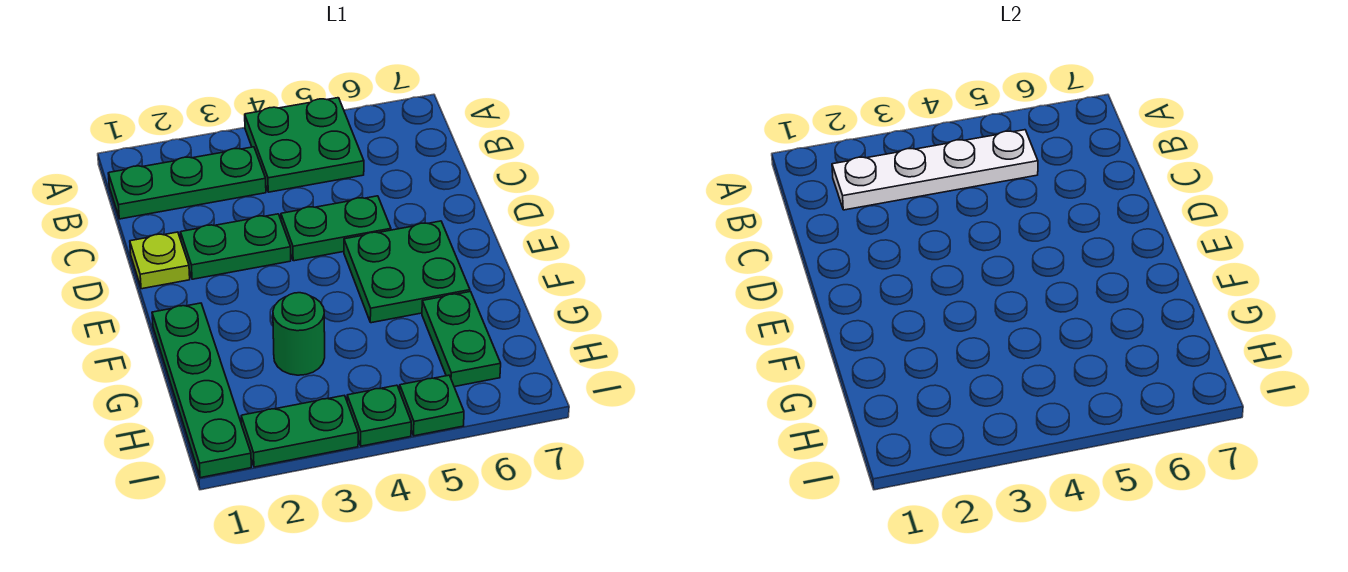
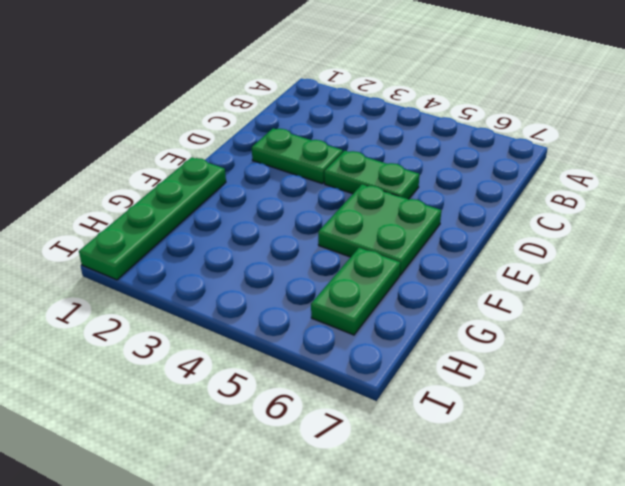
none -> green plate A4:B5 level 1
none -> green plate B1:B3 level 1
none -> lime plate D1 level 1

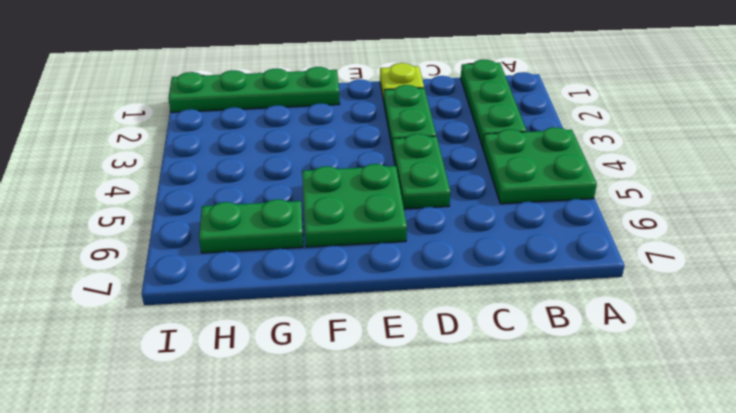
none -> green round brick G3 level 1
none -> green plate I2:I3 level 1
none -> green plate I4 level 1

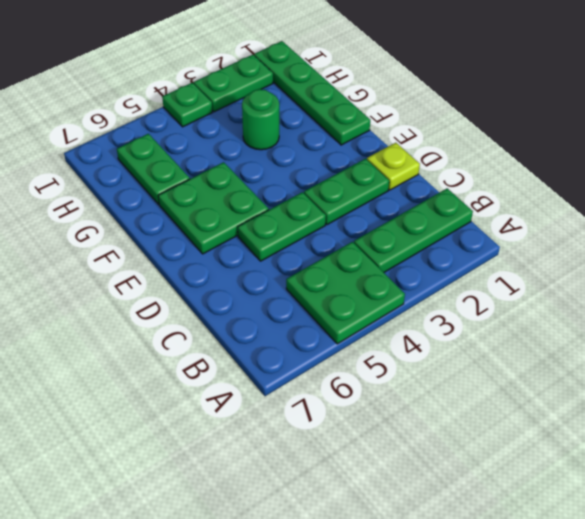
none -> green plate I5 level 1
none -> white plate B2:B5 level 2

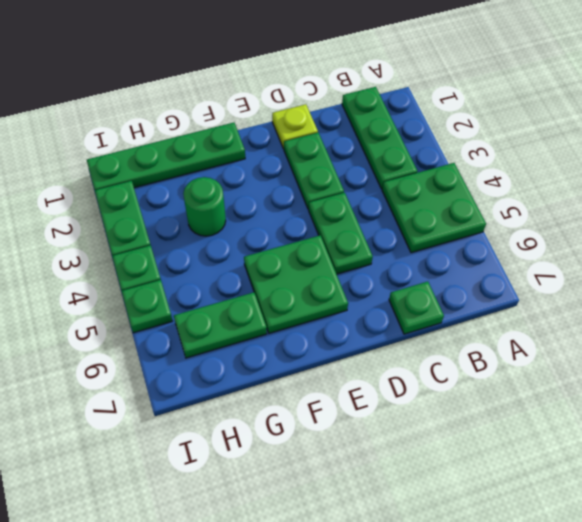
green plate C7 level 1 -> none
none -> white plate B2:B5 level 2

